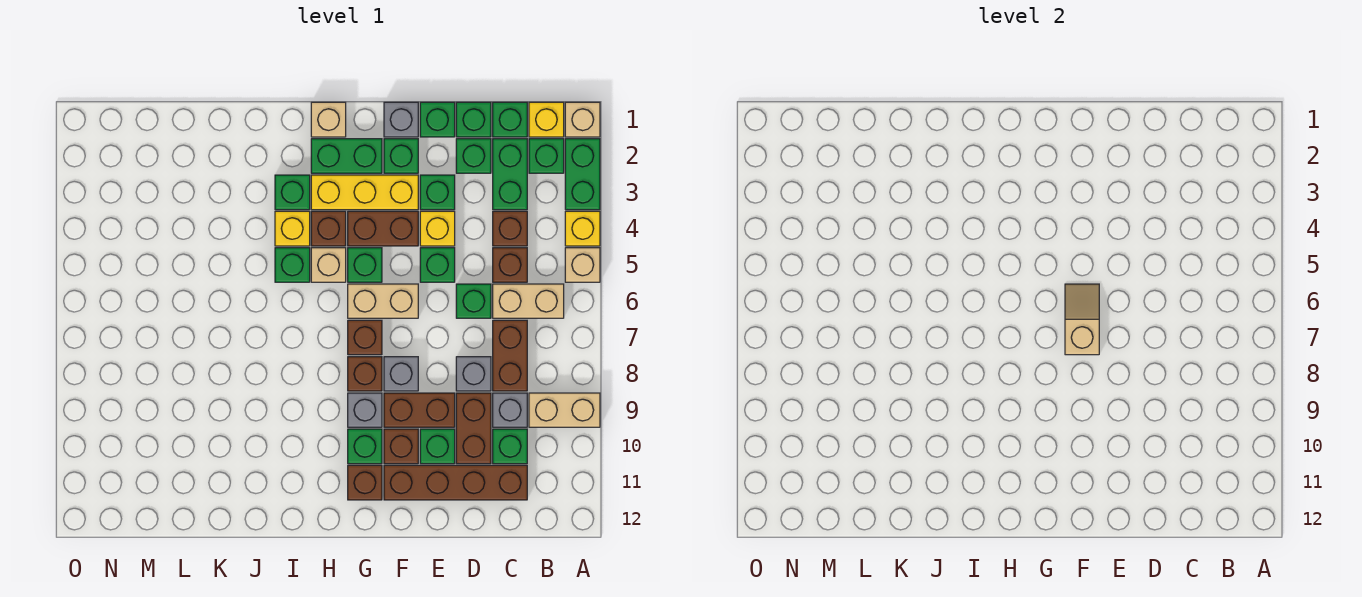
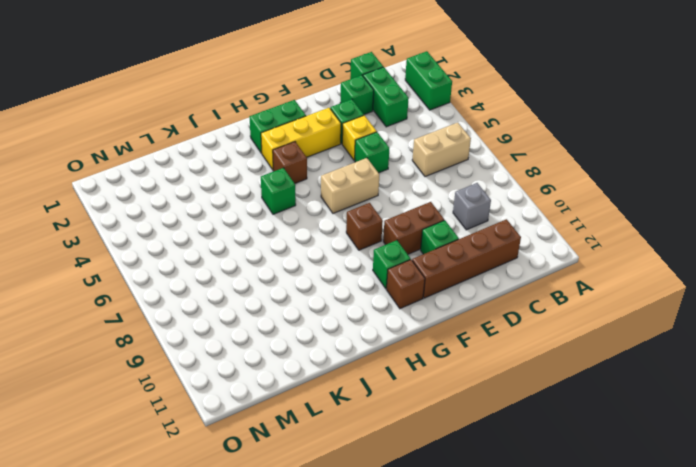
none -> tan brick A1 level 1
none -> yellow brick A4 level 1
none -> tan brick A5 level 1
none -> tan brick A9:B9 level 1

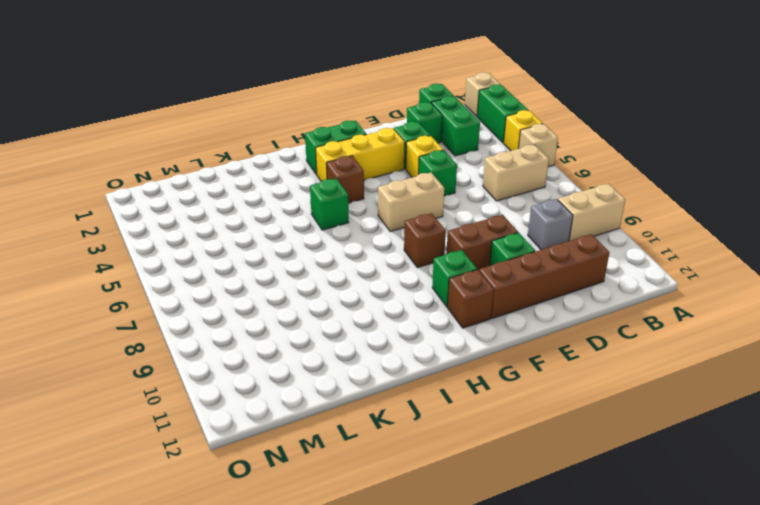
none -> yellow brick B1 level 1
none -> green brick B2 level 1
none -> brown brick C4 level 1
none -> brown brick C5 level 1

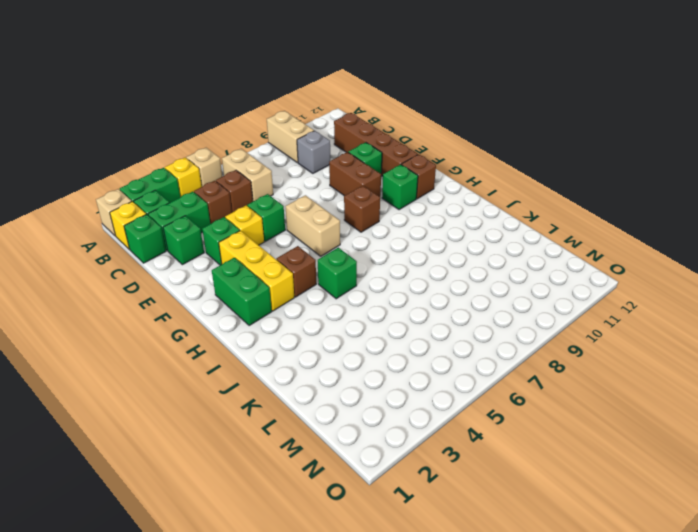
none -> brown brick C7:C8 level 1
none -> green brick C10 level 1
none -> green brick D1 level 1
none -> green brick D6 level 1

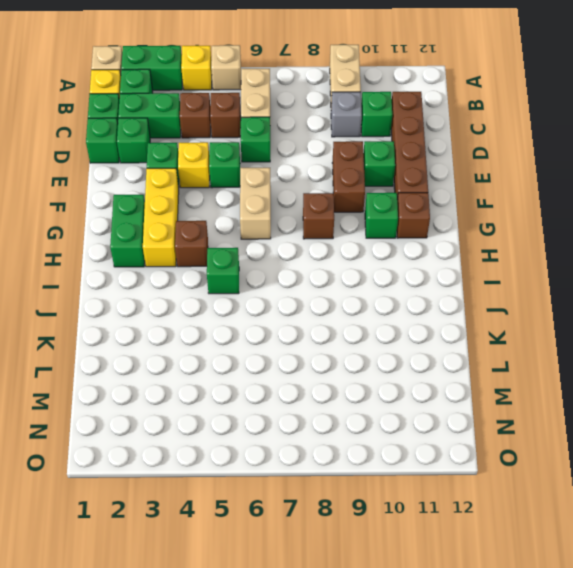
none -> brown brick C7:C8 level 1
none -> grey brick D8 level 1
none -> brown brick D9:D10 level 1
none -> green brick E1 level 1

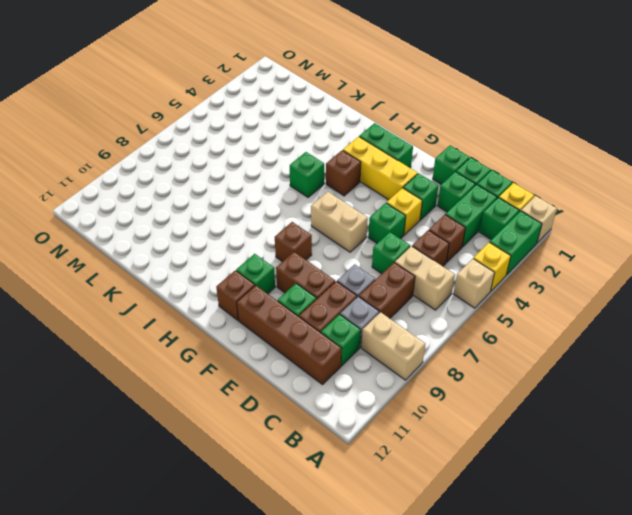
none -> grey brick F1 level 1
none -> green brick F2 level 1
none -> brown brick F4:G4 level 1
none -> grey brick F8 level 1

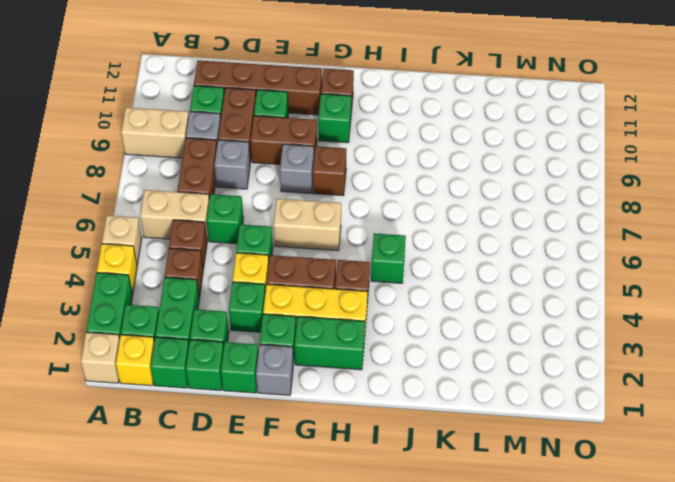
none -> brown brick F10 level 1
none -> green brick G5 level 1
none -> brown brick G7 level 1
none -> grey brick G9 level 1

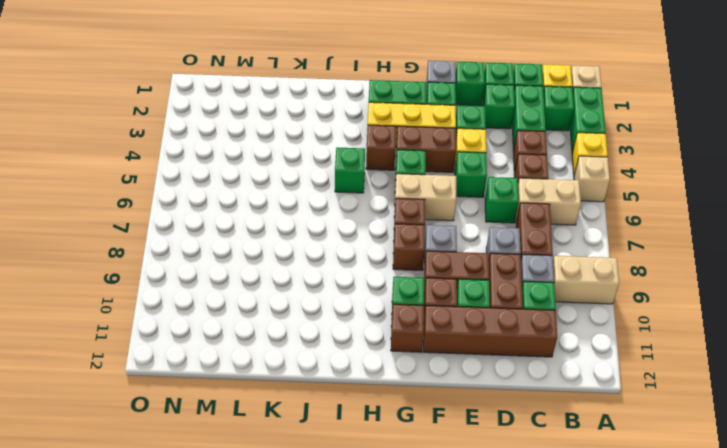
none -> grey brick G9 level 1
none -> tan brick H1 level 1
none -> tan brick H5 level 1
none -> green brick I3 level 1

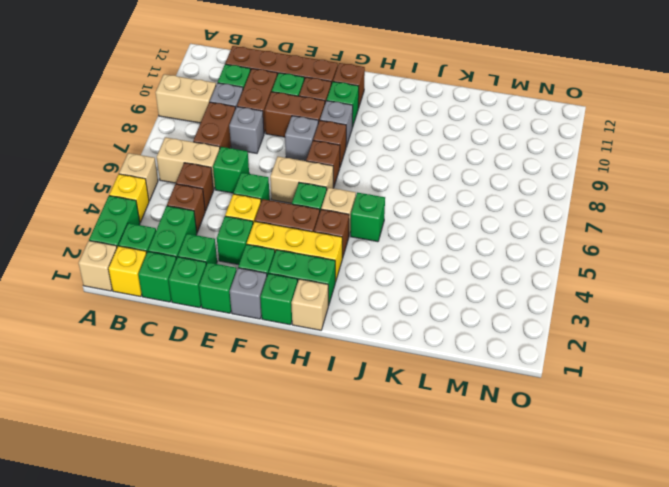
green brick G1 level 1 -> green brick I3 level 1
none -> yellow brick I4 level 1
none -> tan slope F6:F7 level 2 top 7

